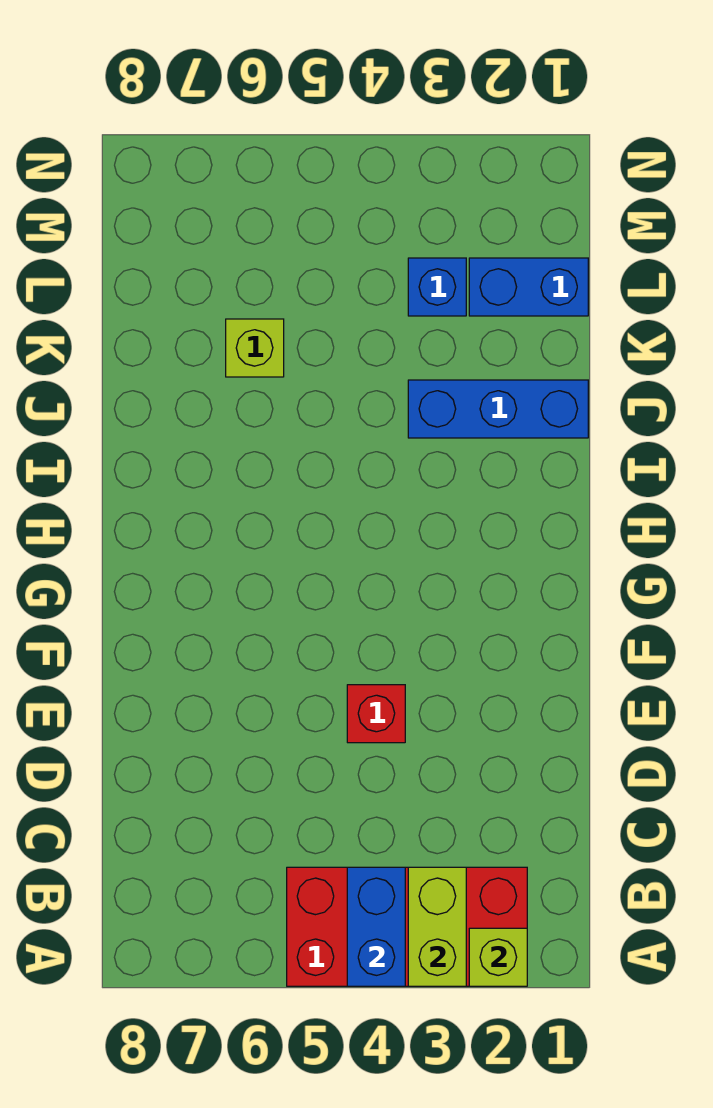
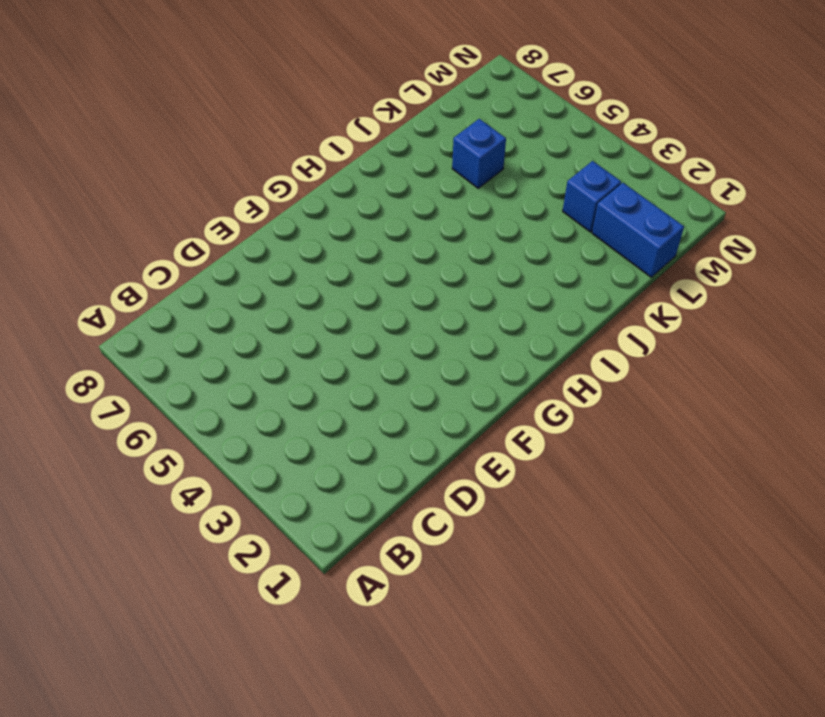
blue brick K6 level 1 -> lime brick K6 level 1
none -> red brick A2:B5 level 1
none -> red brick E4 level 1

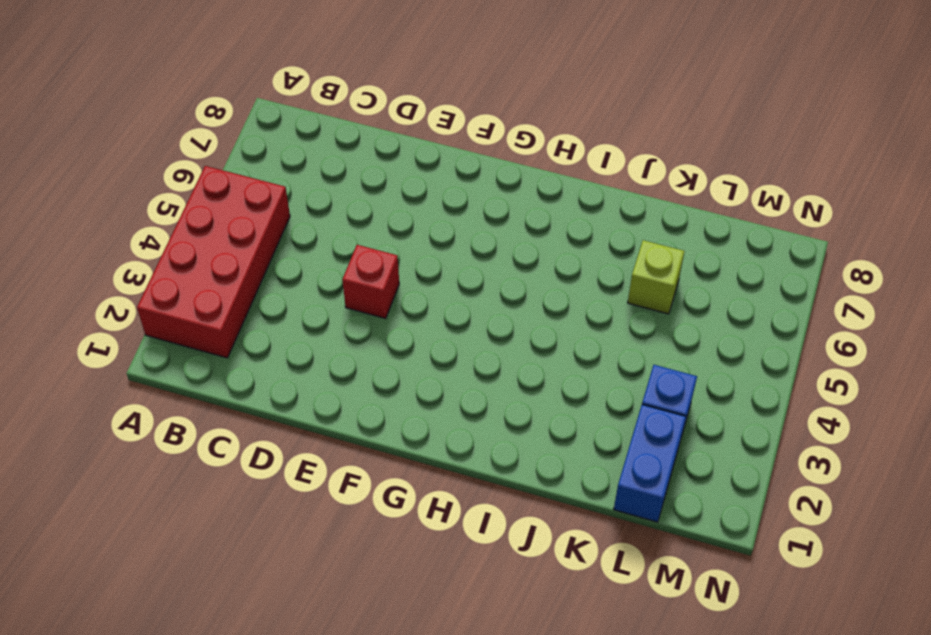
none -> blue brick J1:J3 level 1
none -> lime brick A2 level 2

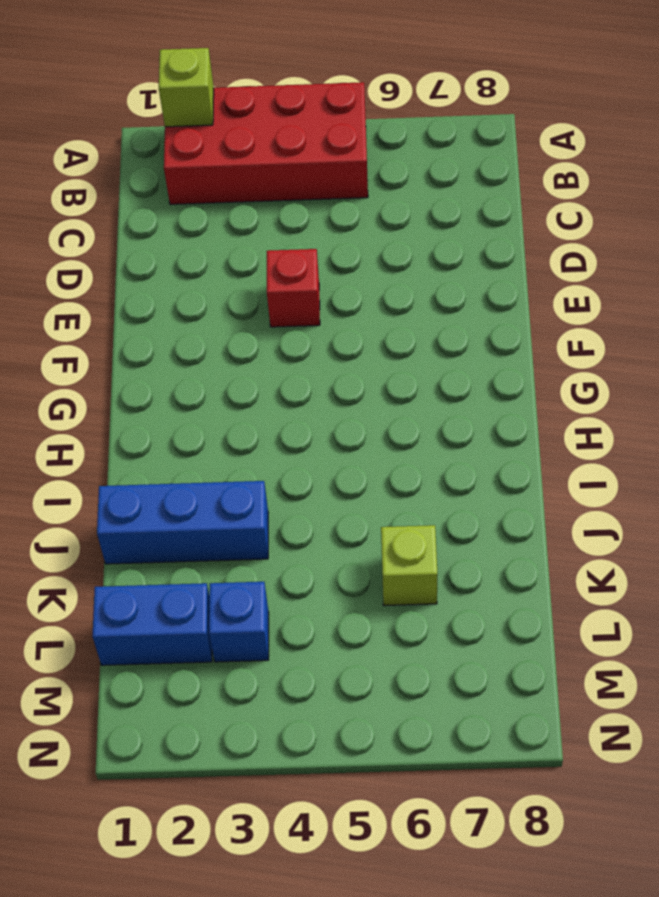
none -> lime brick A3:B3 level 2
none -> blue brick A4:B4 level 2

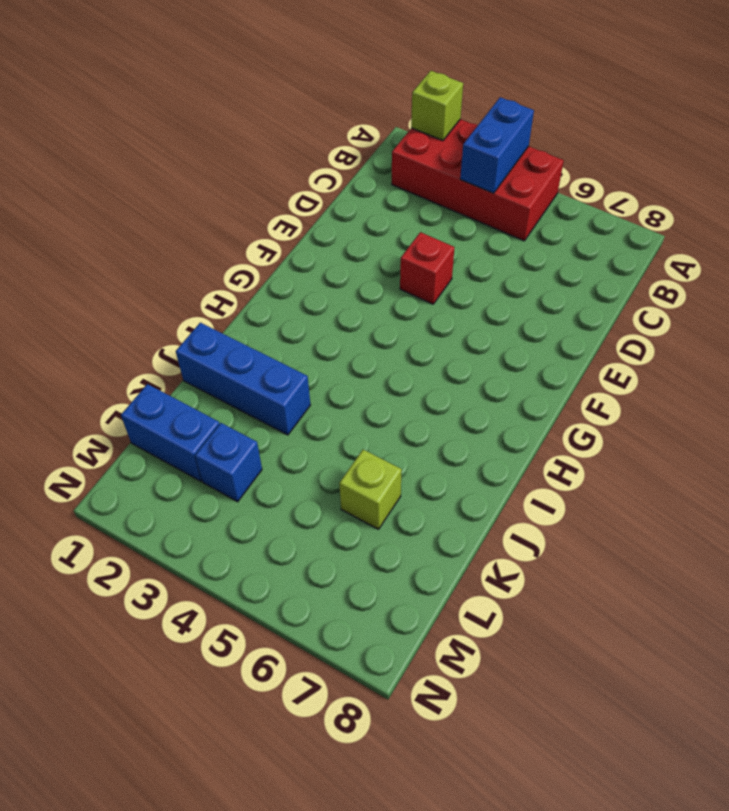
none -> lime brick A3:B3 level 2

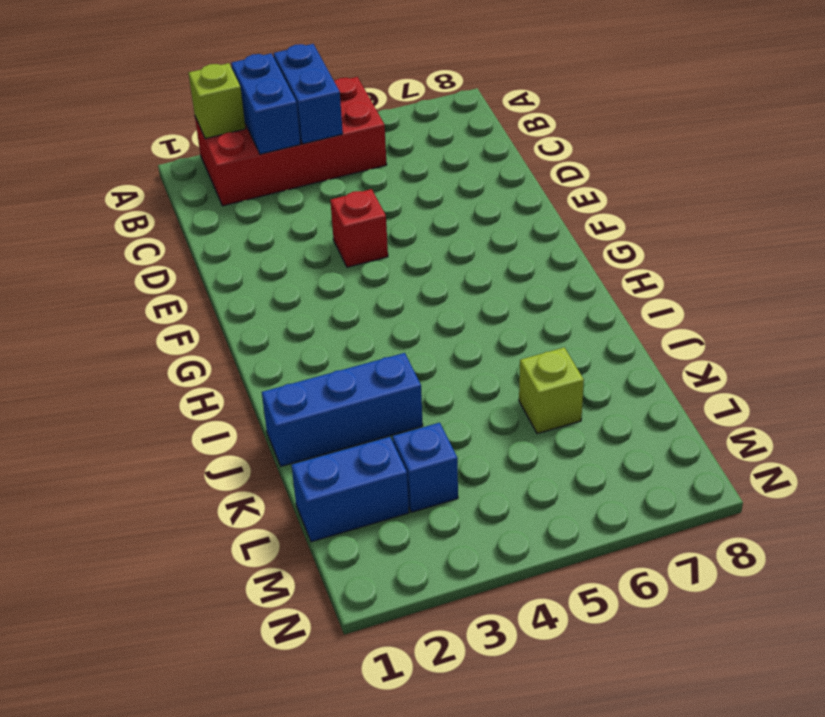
blue brick A3:B3 level 2 -> lime brick A3:B3 level 2

